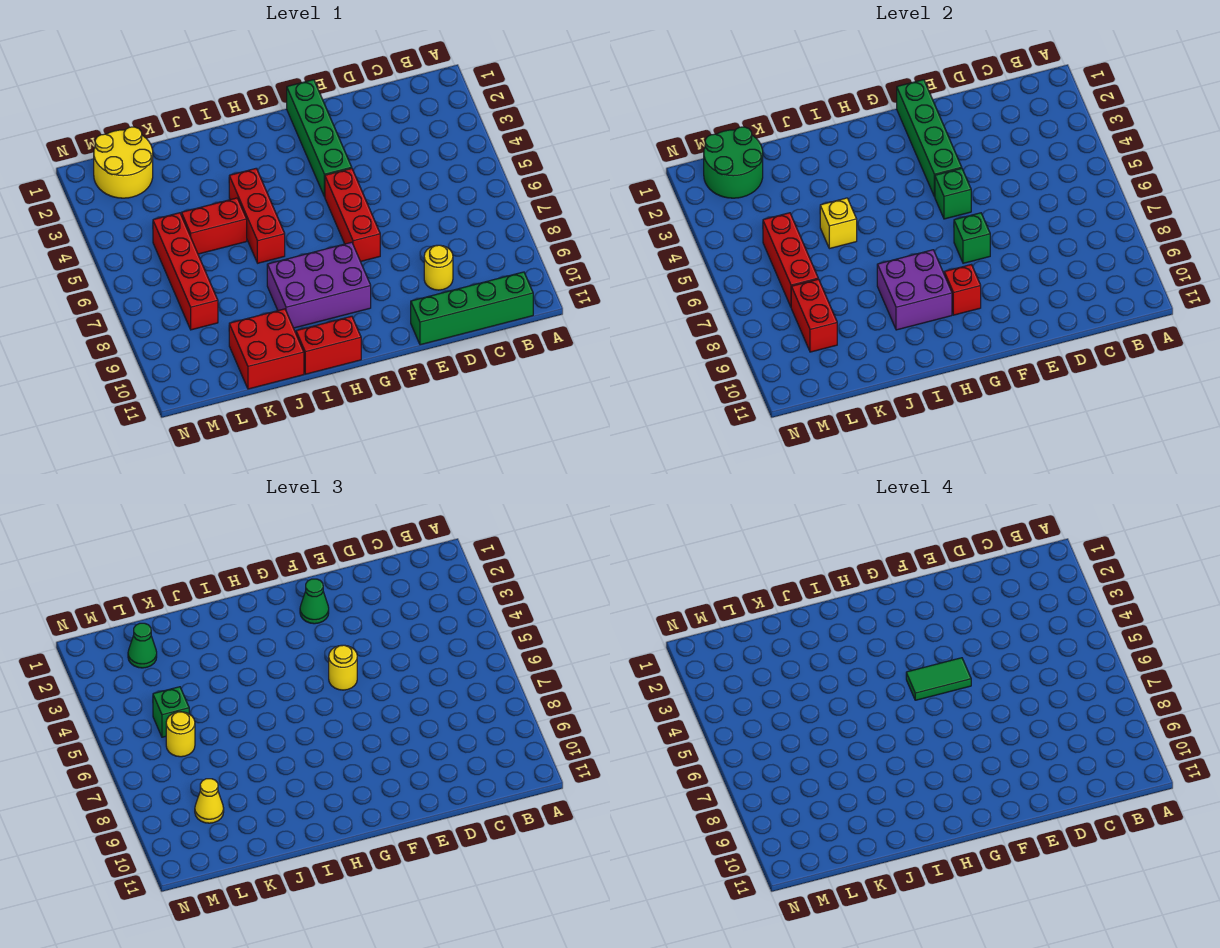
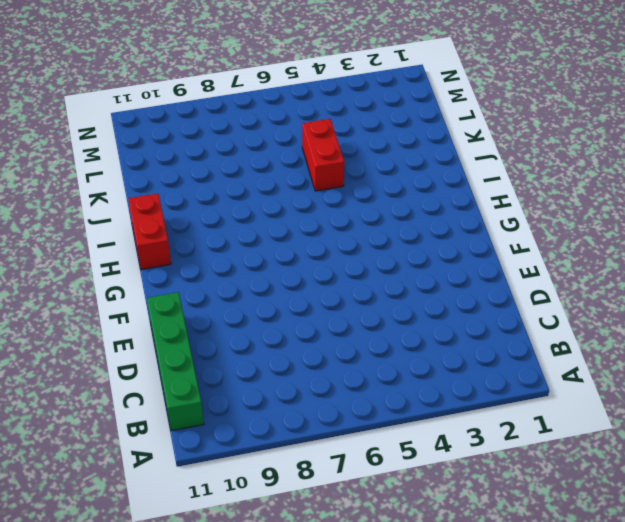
none -> yellow round brick D9 level 1
none -> green brick F1:F4 level 1
none -> red brick F5:F7 level 1

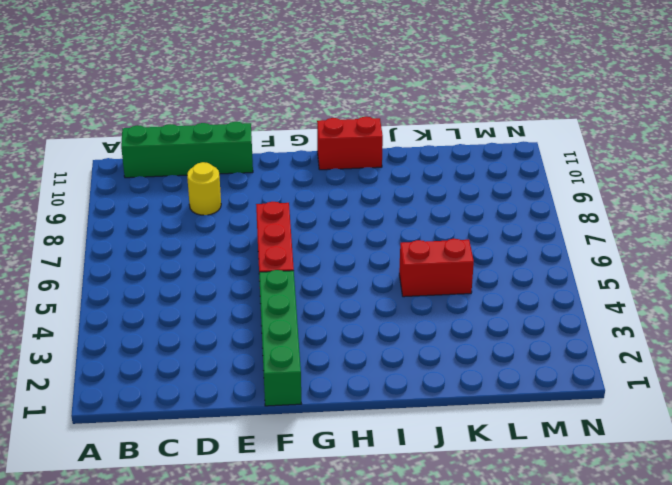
none -> purple brick G8:I9 level 1
none -> red brick I4:I6 level 1
none -> red brick J10:K11 level 1

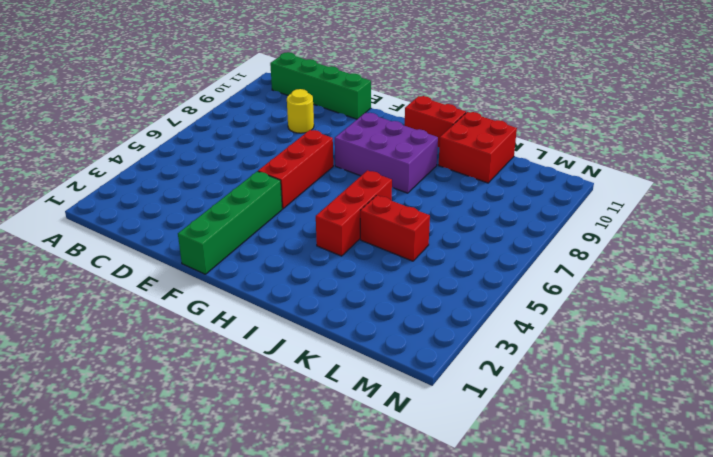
none -> yellow round brick L1:M2 level 1
none -> red brick L5:L8 level 1
none -> green brick F1:F4 level 2

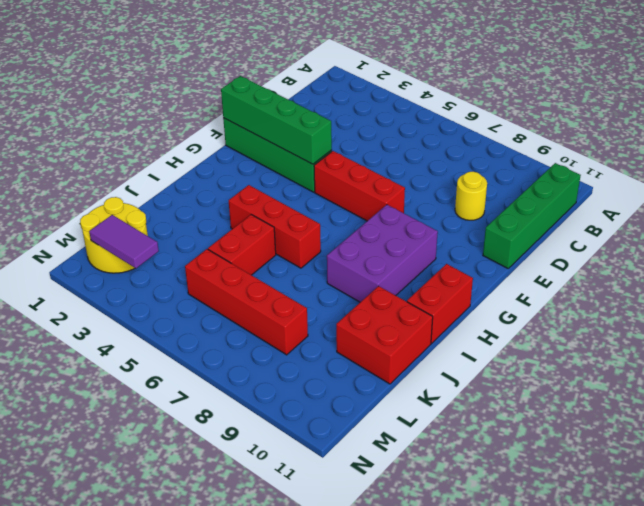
purple tile M2:M3 level 2 -> green round brick L1:M2 level 2
none -> green brick F5 level 2
none -> green brick F7 level 2
none -> red brick G9 level 2

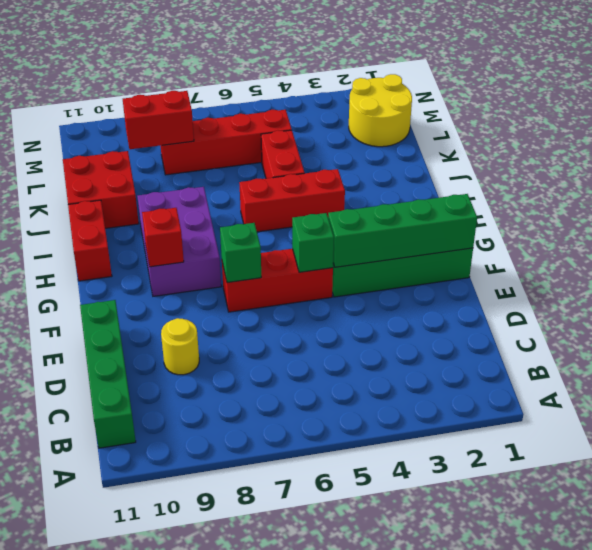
none -> purple brick H8:I9 level 2
none -> yellow brick J5 level 2
none -> green round brick L1:M2 level 2

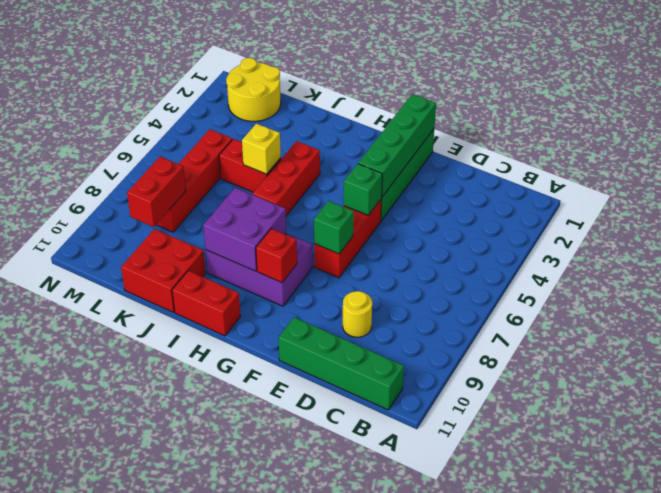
none -> green round brick L1:M2 level 2
none -> red brick L5:L7 level 2
none -> green cone F2 level 3

